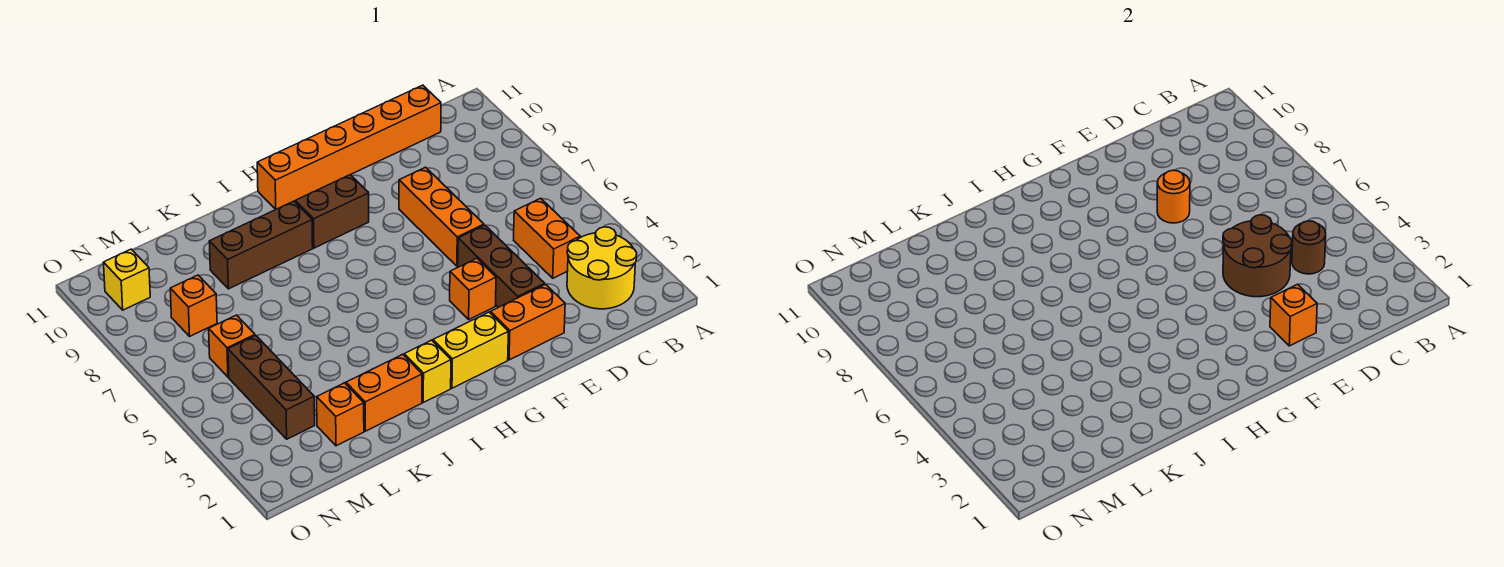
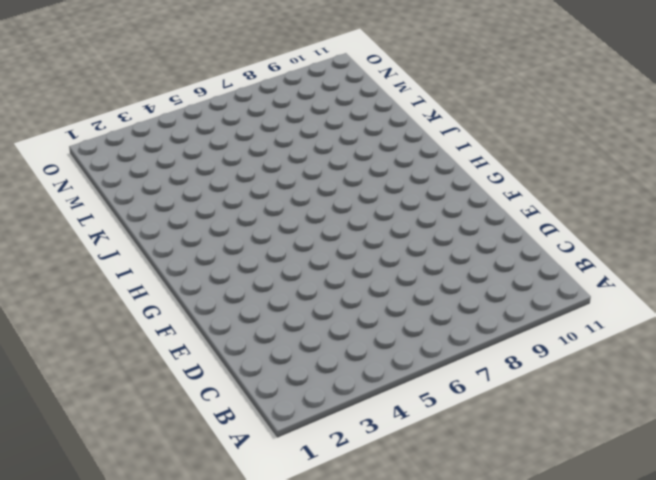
none -> yellow round brick B2:C3 level 1
none -> orange brick C4:C5 level 1
none -> orange brick C11:H11 level 1

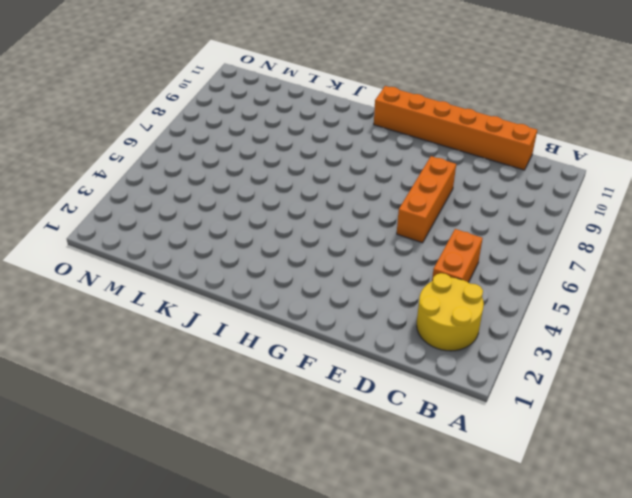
none -> orange brick E2:F2 level 1
none -> brown brick E3:E5 level 1
none -> orange brick F4 level 1

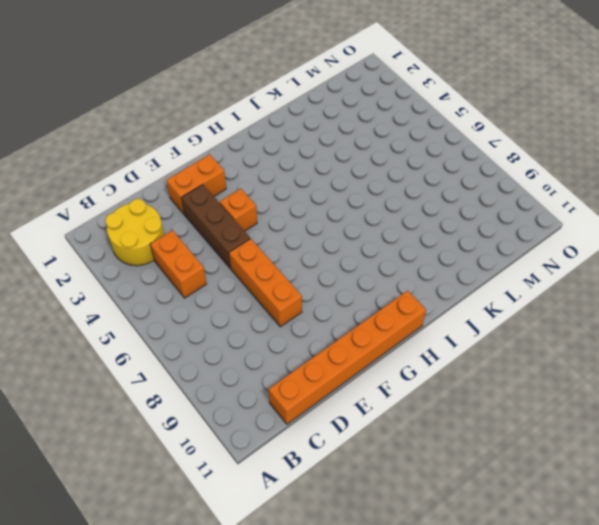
none -> yellow brick G2:H2 level 1
none -> brown brick G9:H9 level 1
none -> yellow brick I2 level 1

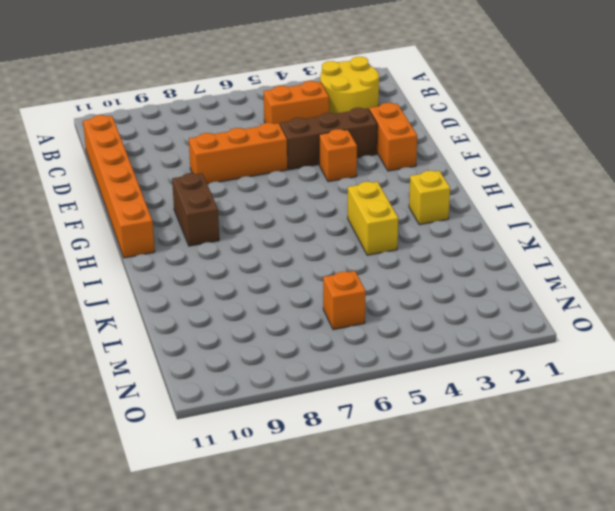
yellow brick I4:J4 level 1 -> yellow brick G2:H2 level 1
none -> brown brick I9:K9 level 1
none -> orange brick J2:K2 level 1
none -> orange brick L2 level 1

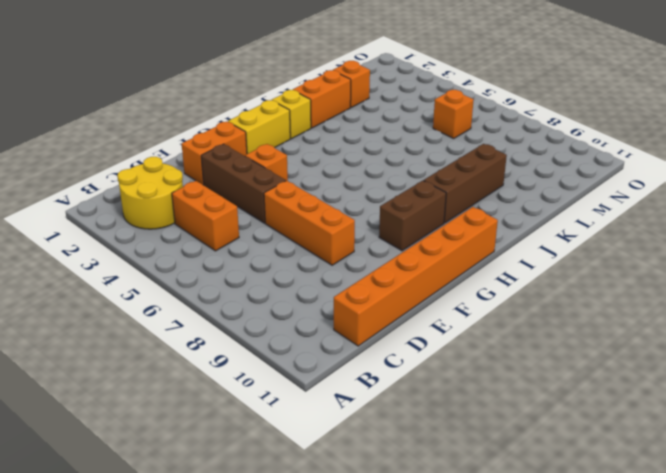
none -> brown brick M3:M5 level 1
none -> orange brick M8 level 1
none -> yellow brick N10 level 1

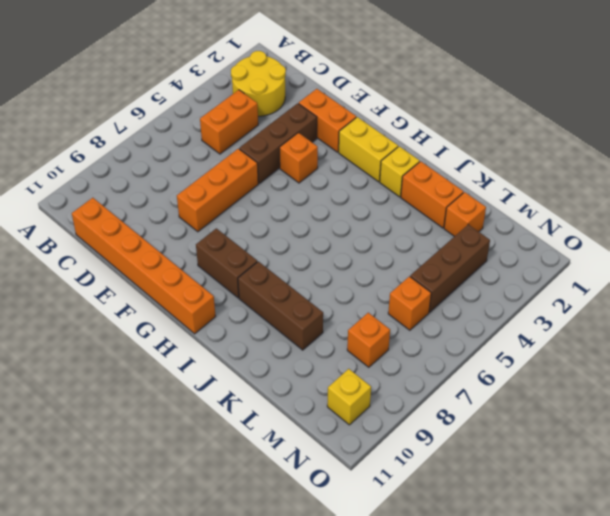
none -> brown round brick C4 level 2
none -> brown round brick D4:E5 level 2
none -> orange brick E2 level 2

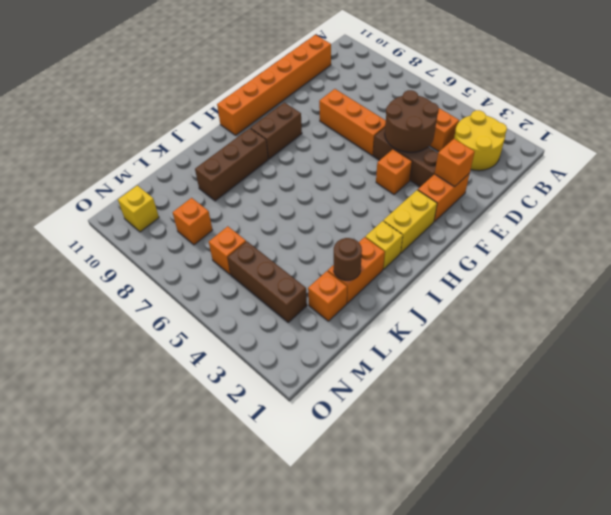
brown round brick K2 level 2 -> brown round brick C4 level 2
none -> orange round brick E8 level 2

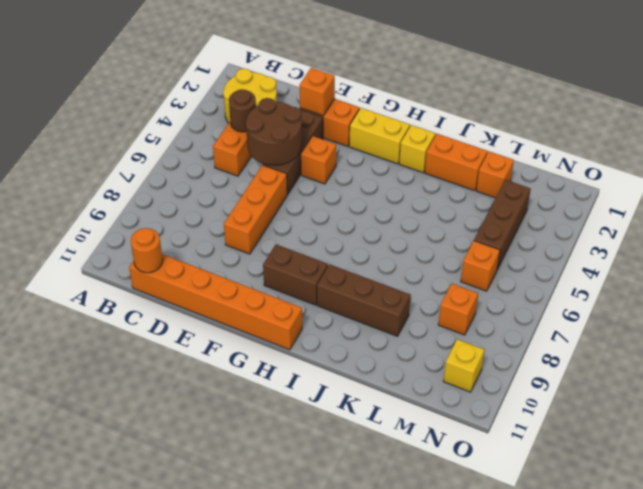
orange round brick C11 level 2 -> orange round brick E8 level 2

